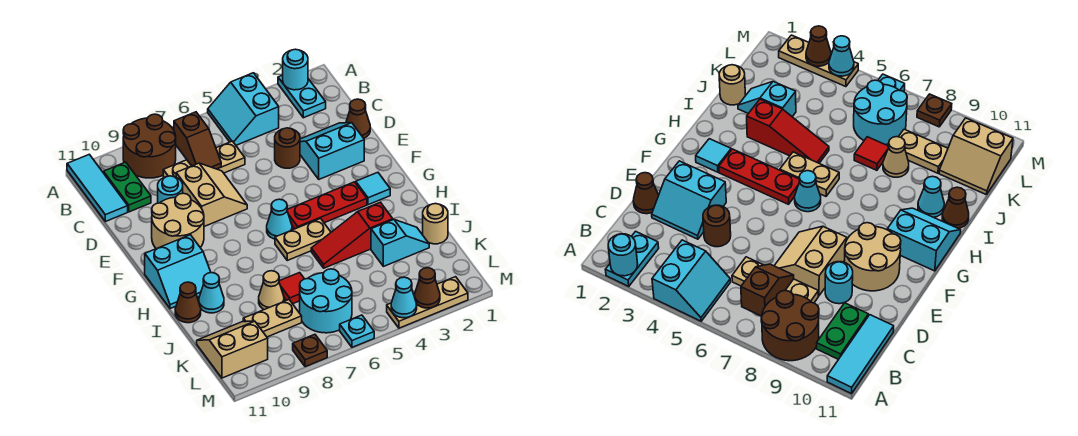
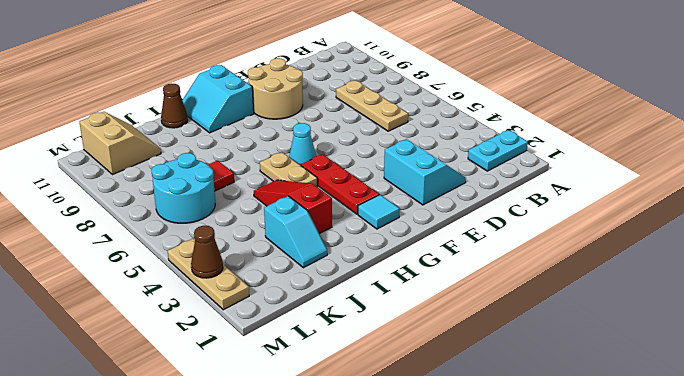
none -> cyan slope A4:B5 level 1 top 4
none -> brown round brick A8:B9 level 1
none -> cyan tile A11:C11 level 1
none -> green plate B10:C10 level 1

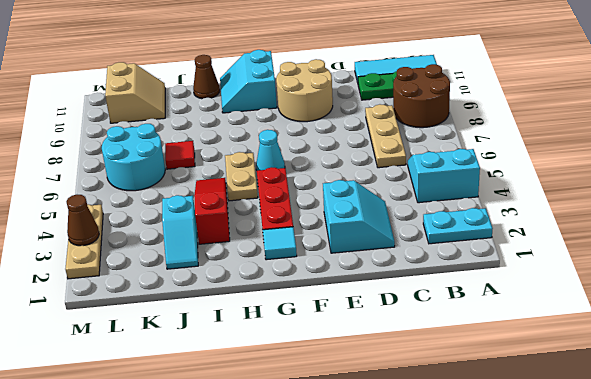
none -> brown cone D1 level 1
none -> brown round brick D4 level 1
none -> tan slope D7:E8 level 1 top 8
none -> cyan round brick D9 level 1

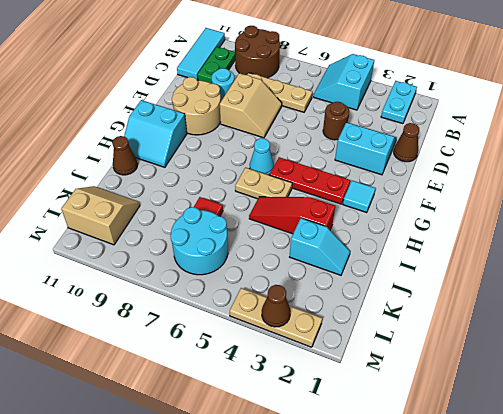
none -> cyan cone I10 level 1
none -> tan round brick J1 level 1
none -> tan cone J8 level 1
none -> tan plate K8:K9 level 1

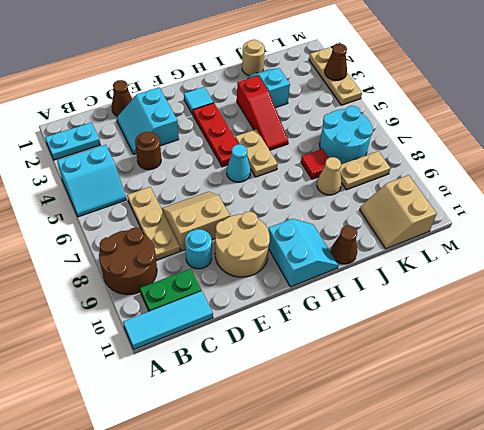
tan plate K8:L8 level 1 -> tan plate K8:K9 level 1
none -> cyan cone I10 level 1
none -> cyan plate M6 level 1
none -> brown plate M8 level 1
none -> cyan round brick A2 level 2

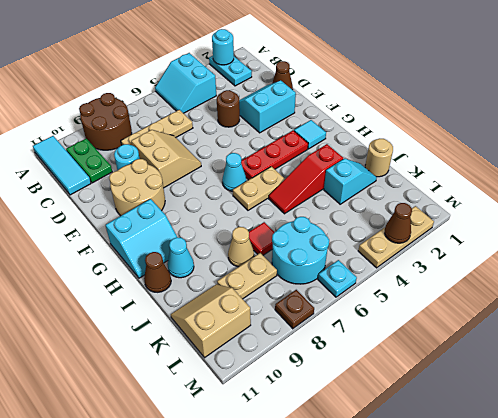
none -> brown slope B7:C7 level 2 top B
none -> cyan cone M4 level 2

